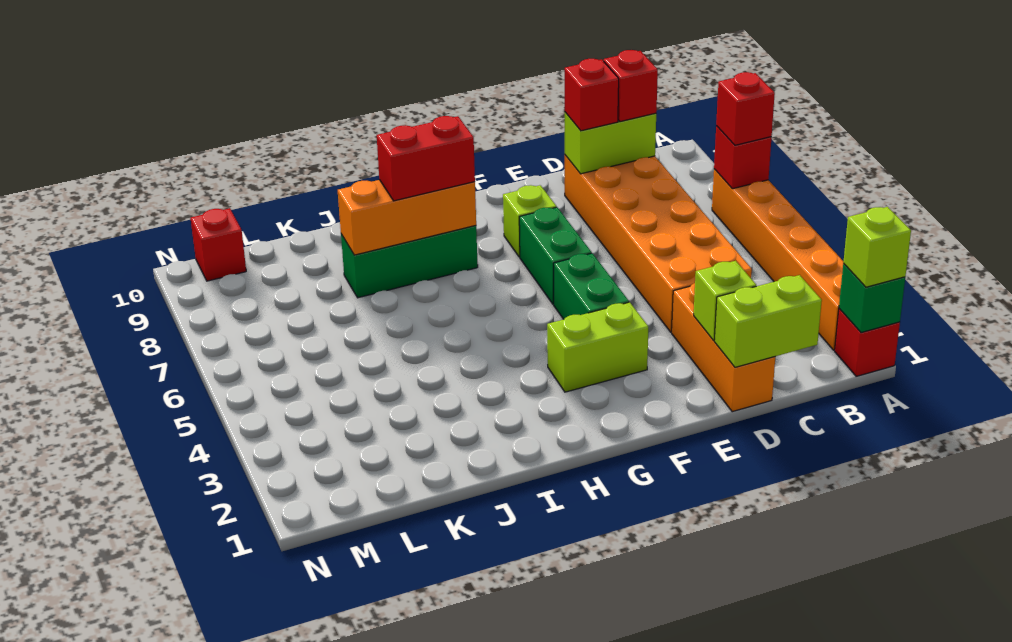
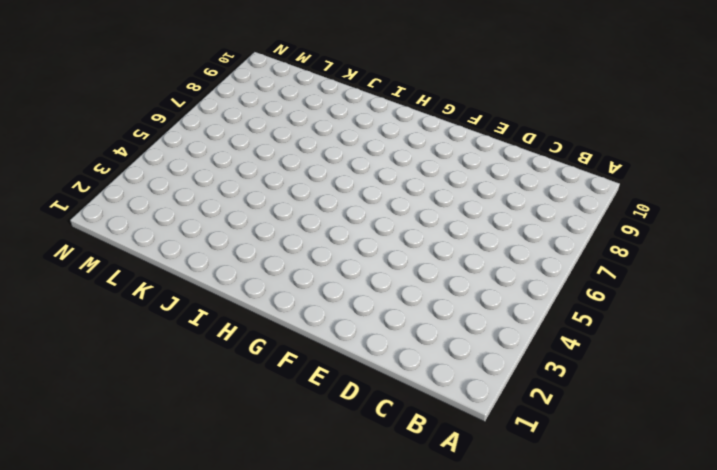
none -> red brick A1 level 1
none -> orange brick A2:A7 level 1
none -> orange brick C4:D9 level 1

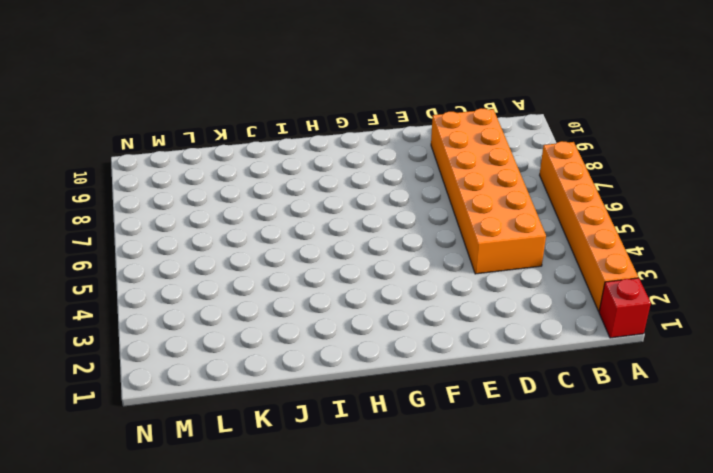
none -> orange brick D1:D3 level 1
none -> lime brick F3:G3 level 1
none -> green brick F4:F5 level 1

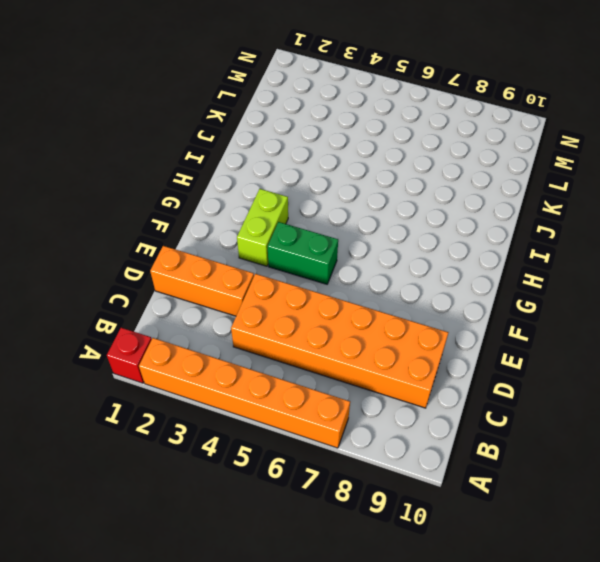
none -> green brick F6:F7 level 1
none -> lime brick F8 level 1
none -> green brick H8:J8 level 1

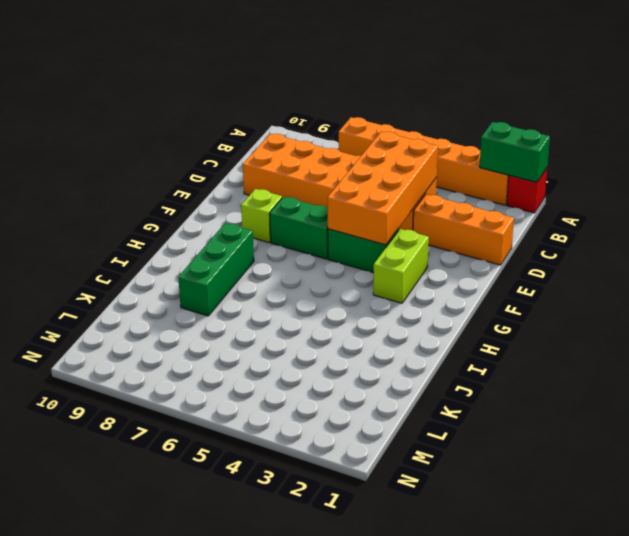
green brick A1:A2 level 2 -> green brick A1 level 2
orange brick C4:F5 level 2 -> none
none -> red brick M10 level 1
none -> red brick A7 level 2
none -> lime brick C1:D1 level 2

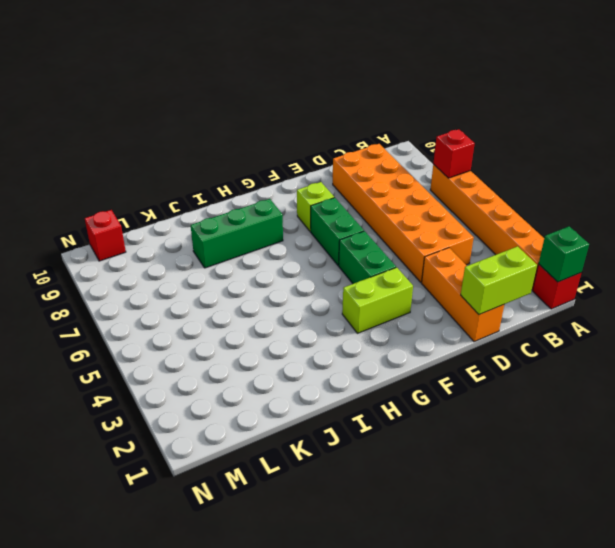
none -> lime brick C9:D9 level 2
none -> lime brick D2 level 2
none -> orange brick H8:J8 level 2

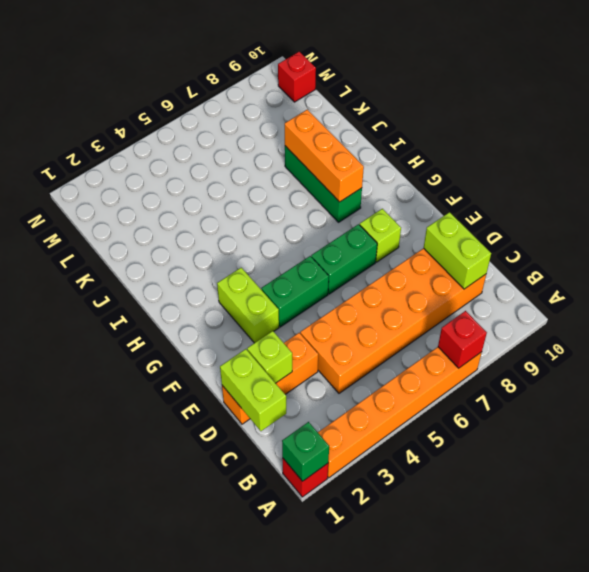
none -> lime brick A1 level 3
none -> red brick A7 level 3
none -> red brick C9 level 3

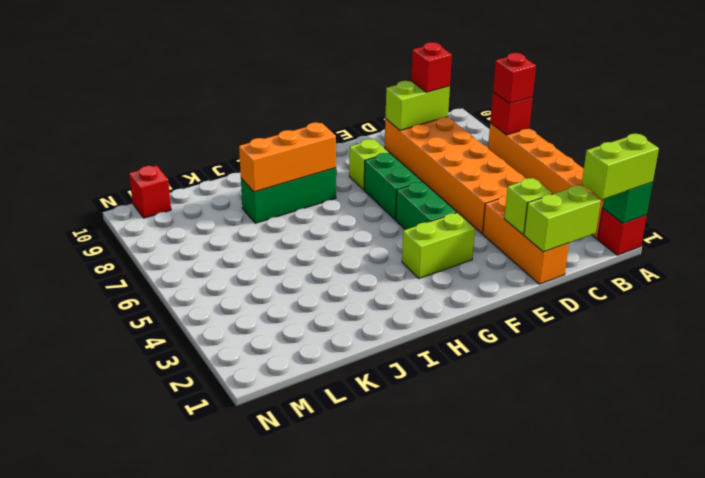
lime brick A1:B1 level 3 -> lime brick A1 level 3
none -> red brick D9 level 3
none -> red brick H8:I8 level 3

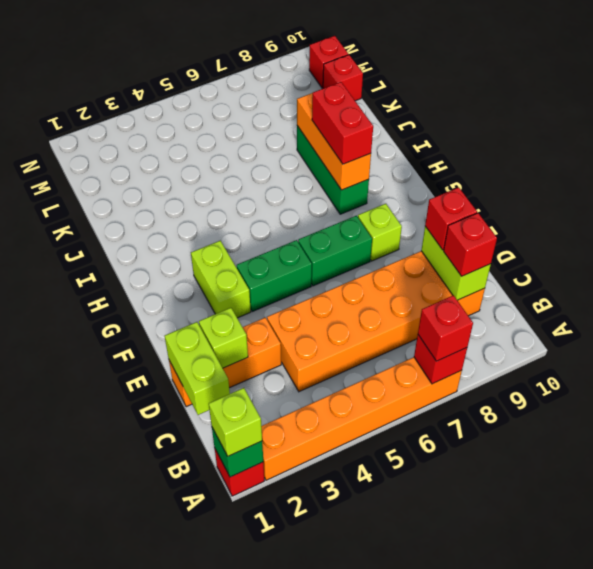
red brick L10 level 1 -> none

